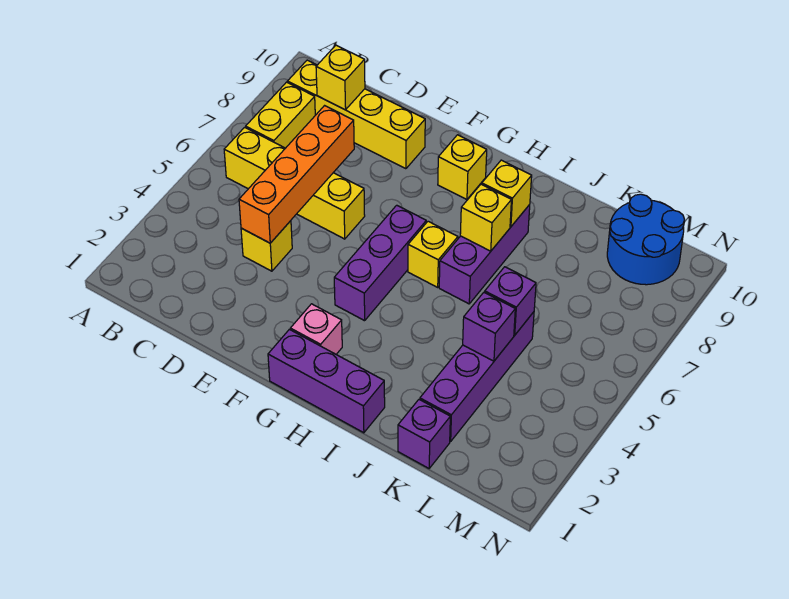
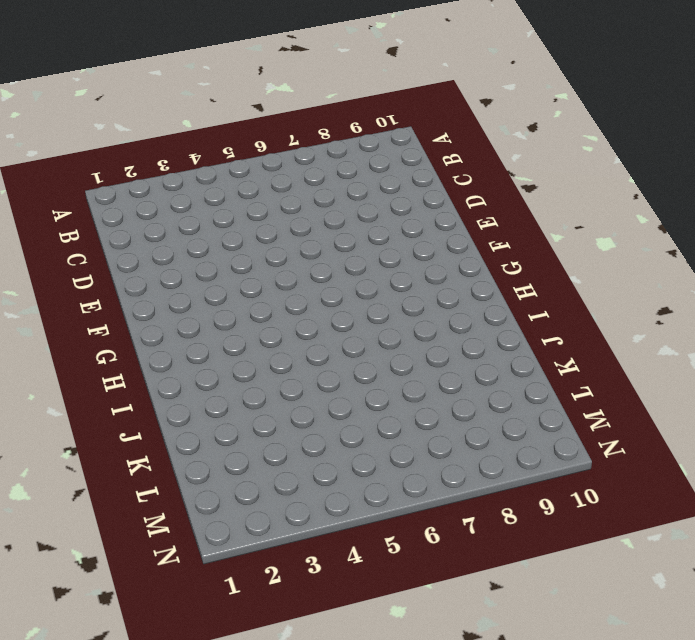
none -> yellow brick B6:E6 level 1
none -> yellow brick B7:B8 level 1
none -> yellow brick B9:E9 level 1

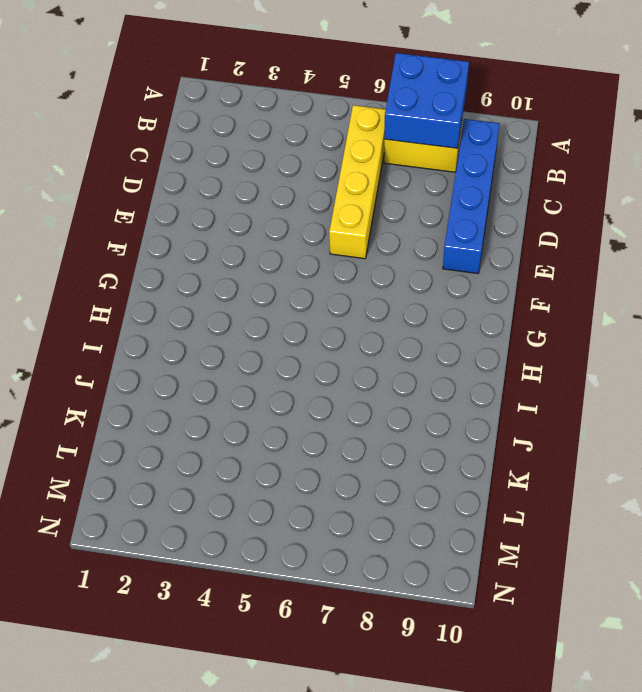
blue brick A7:B8 level 2 -> none
blue brick B9:E9 level 1 -> yellow brick B9:E9 level 1
none -> yellow brick D4 level 1
none -> purple brick G1:I1 level 1
none -> pink brick G2 level 1

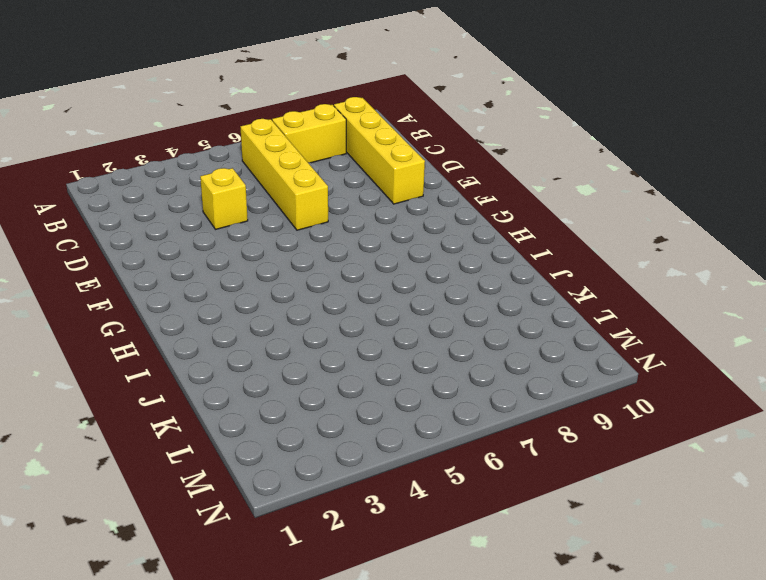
none -> purple brick G1:I1 level 1
none -> pink brick G2 level 1
none -> purple brick G4:G6 level 1

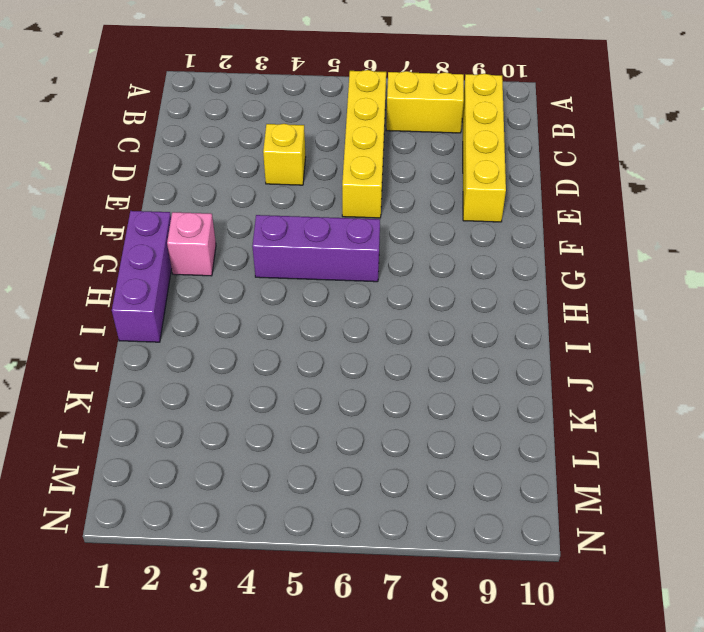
none -> yellow brick G9 level 1
none -> yellow brick H6 level 1
none -> purple brick I6:I8 level 1

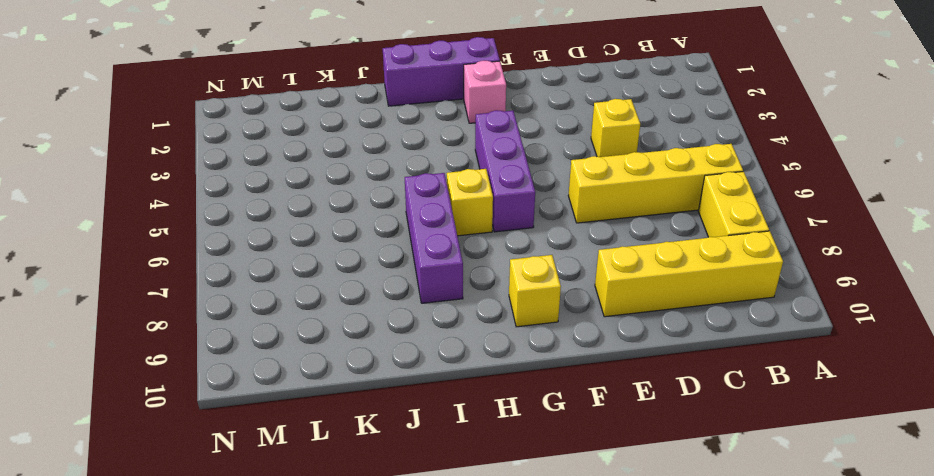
none -> purple brick K1 level 1
none -> purple brick K2:K5 level 1
none -> blue round brick L9:M10 level 1

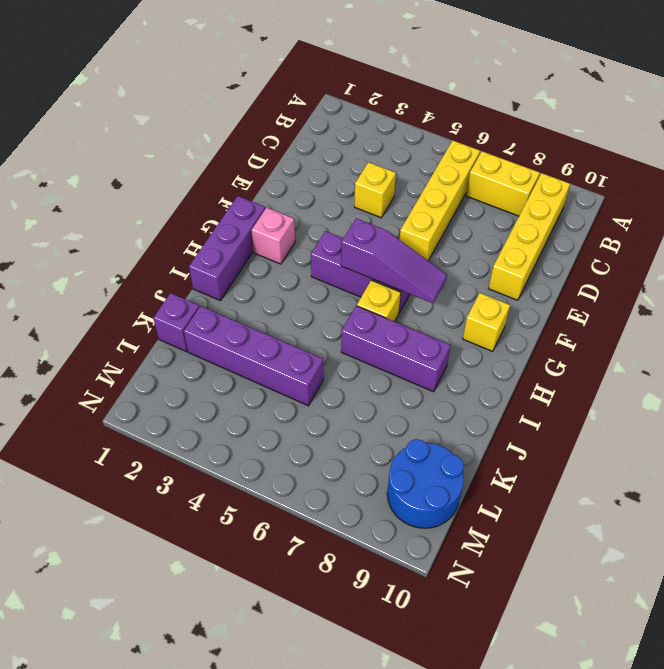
purple slope G5:G7 level 2 top 5 -> none
none -> yellow brick C9 level 2
none -> orange brick D4:D7 level 2
none -> yellow brick I7 level 2

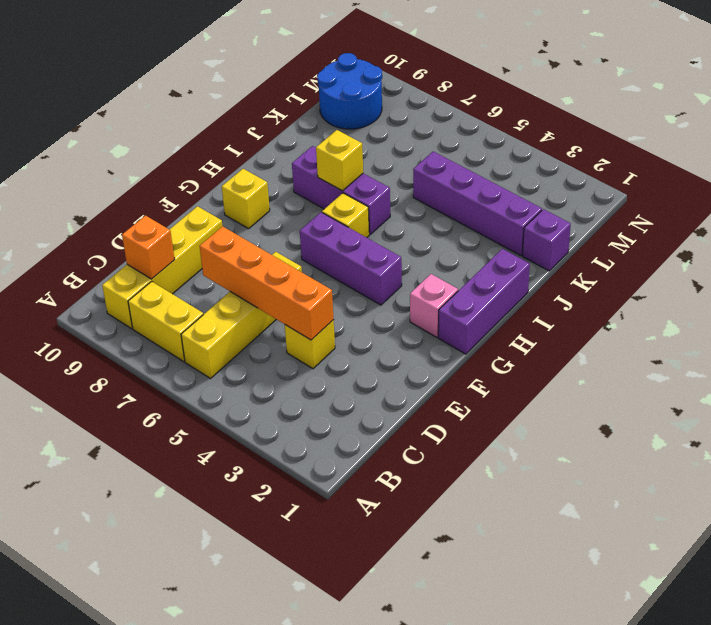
orange brick C9 level 2 -> yellow brick C9 level 2
none -> yellow brick I8 level 2
none -> purple brick K4 level 2
none -> purple brick K5 level 2

